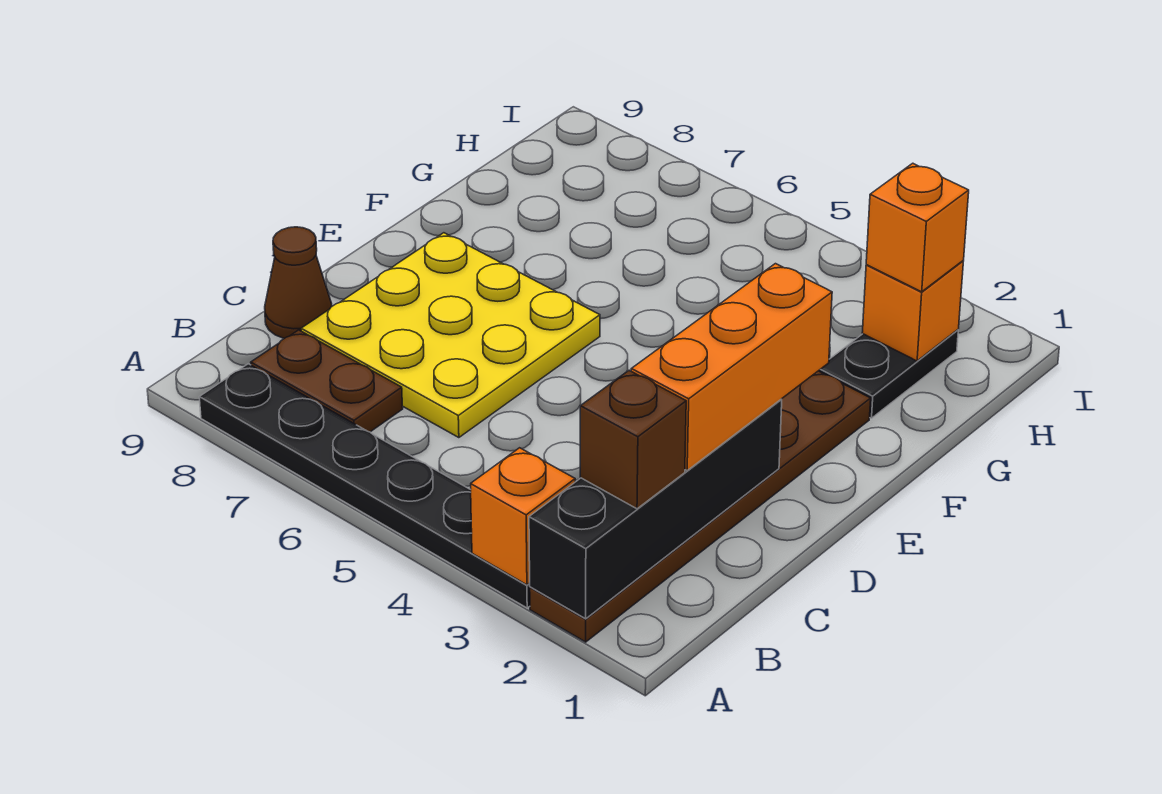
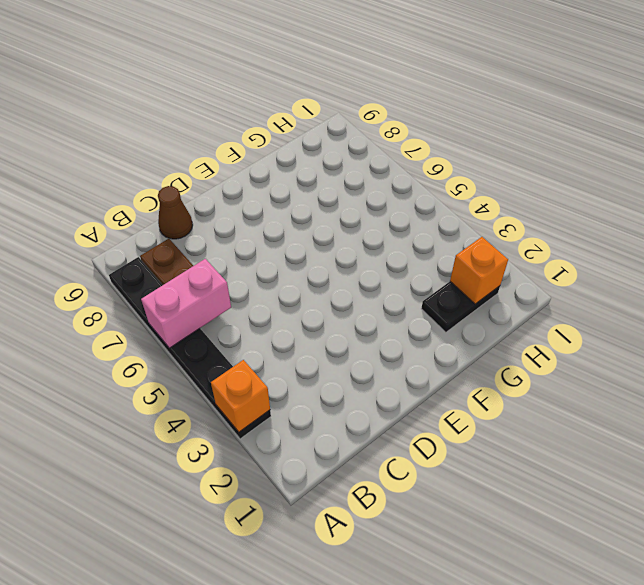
pink brick A6:B6 level 2 -> none
none -> brown plate A2:F2 level 1
none -> yellow plate C6:E8 level 1
none -> black brick A2:D2 level 2

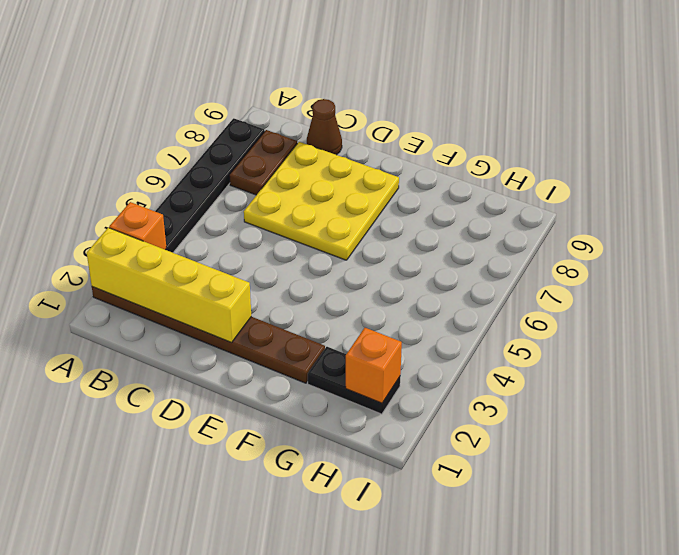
yellow brick A2:D2 level 2 -> black brick A2:D2 level 2
none -> brown brick B2 level 3
none -> orange brick C2:E2 level 3
none -> orange brick H2 level 3

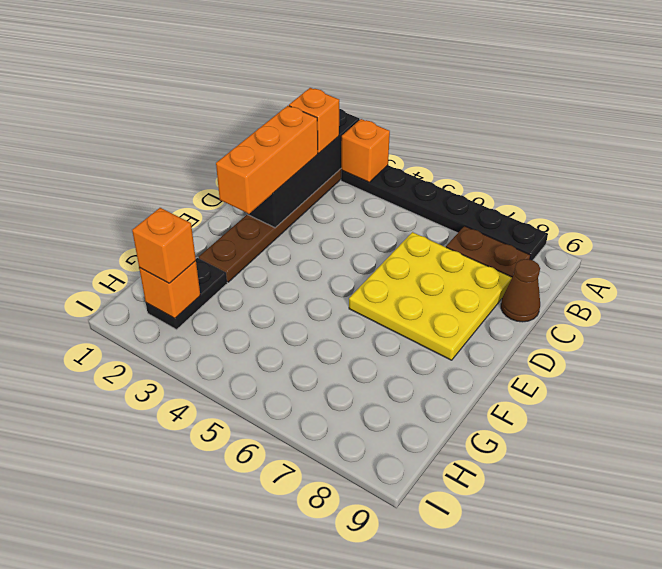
orange brick B2 level 3 -> brown brick B2 level 3

